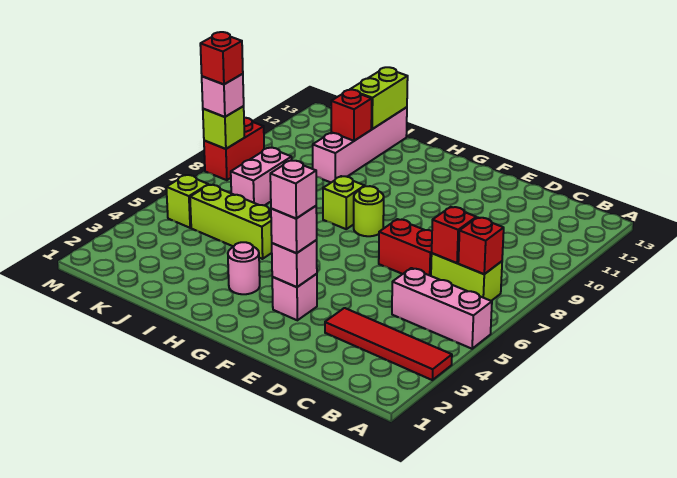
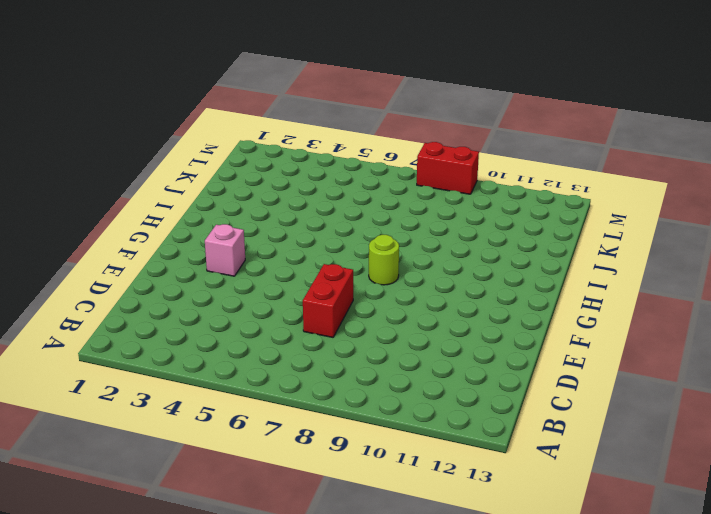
none -> red tile A3:D3 level 1
none -> pink brick A5:C5 level 1
none -> lime brick B7:C7 level 1

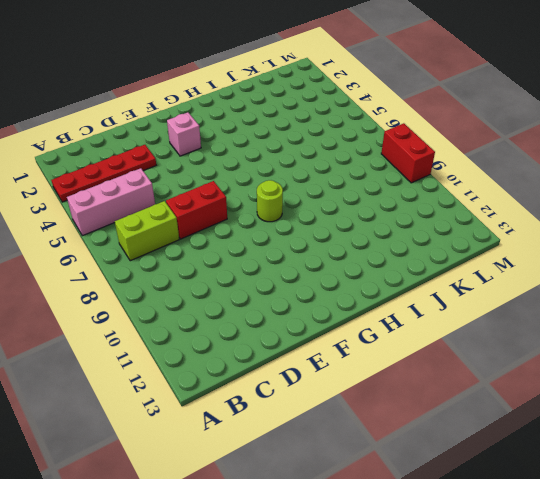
red plate A3:D3 level 1 -> red tile A3:D3 level 1
none -> pink round brick H3 level 1
none -> lime brick H8 level 1
none -> lime brick I5:K5 level 1

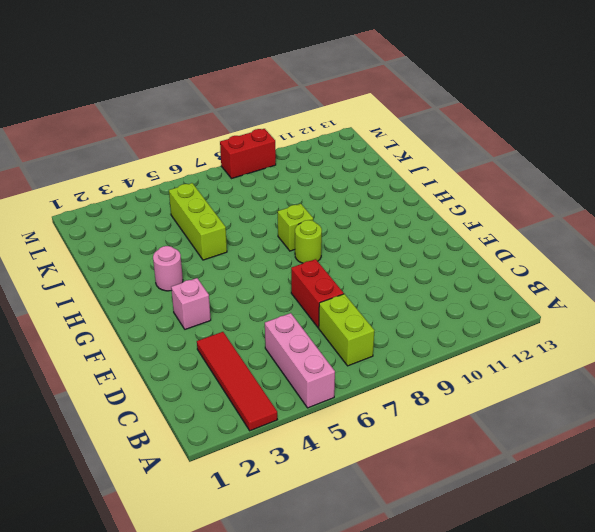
none -> pink brick J10:J13 level 1
none -> pink brick K7:K8 level 1
none -> lime brick L5 level 1

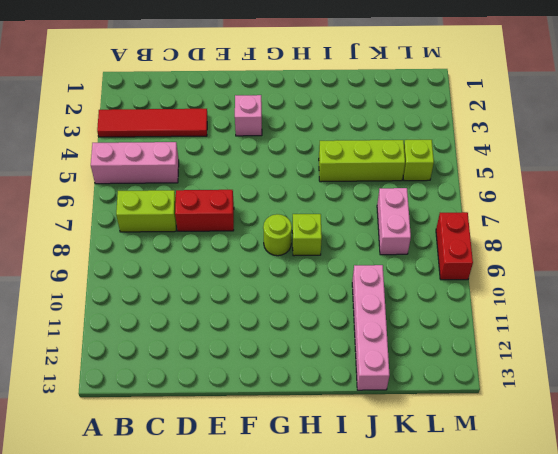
none -> pink round brick H3 level 1
none -> red brick B7 level 2
none -> red brick C7 level 2

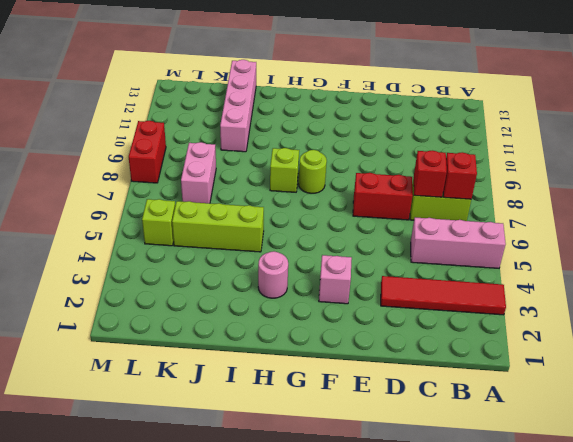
none -> pink brick F3 level 2
none -> red brick J11 level 2
none -> lime brick J12:J13 level 2

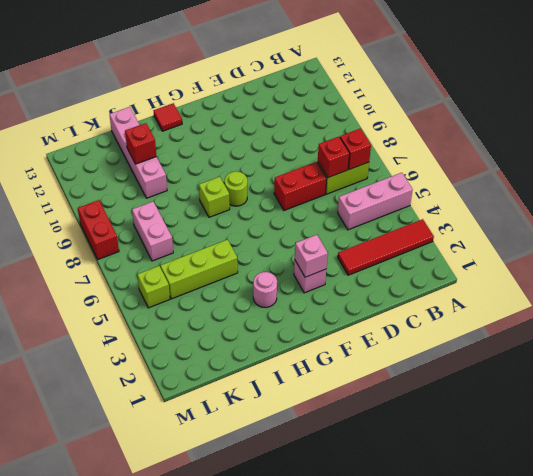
red tile H13 level 1 -> none
none -> lime brick J12:J13 level 2
none -> lime brick M8 level 2
none -> pink brick F3 level 3

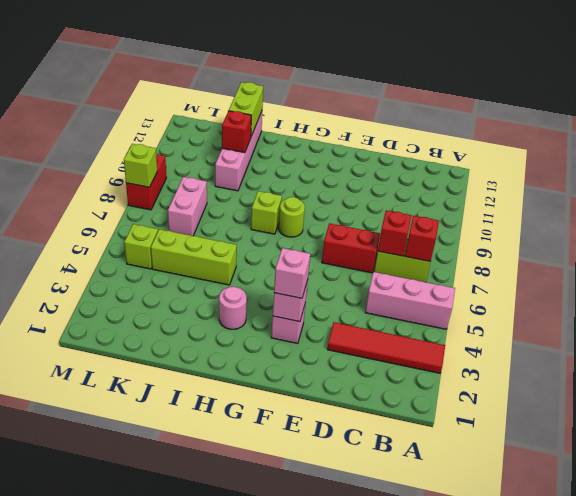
none -> pink brick M8 level 3
none -> pink brick F3 level 4
none -> red brick M8 level 4

